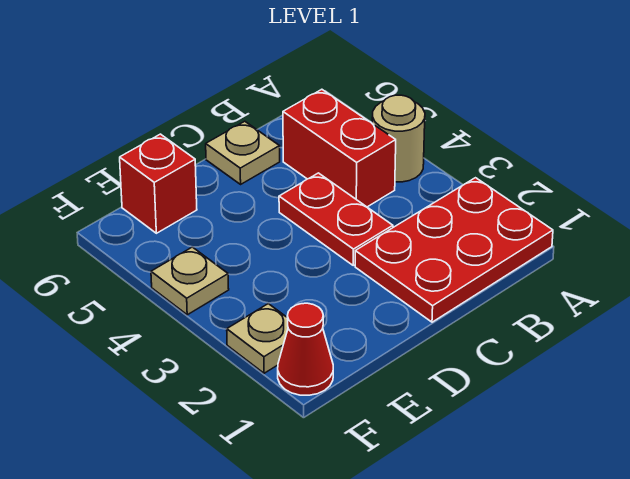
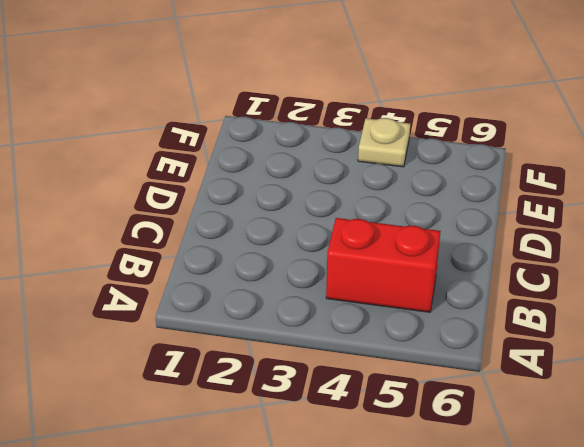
none -> red plate A1:C2 level 1
none -> tan round brick A4 level 1

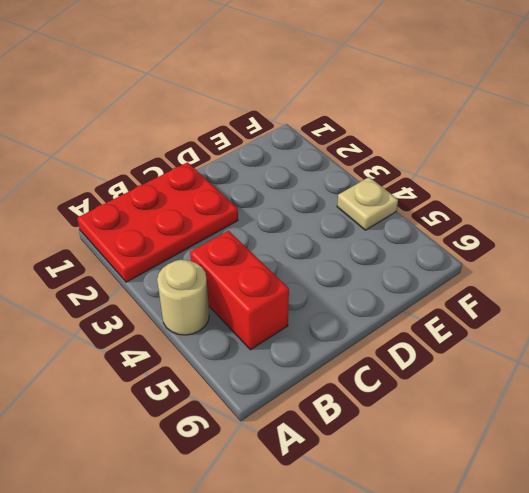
none -> red plate C3:C4 level 1
none -> tan plate C6 level 1

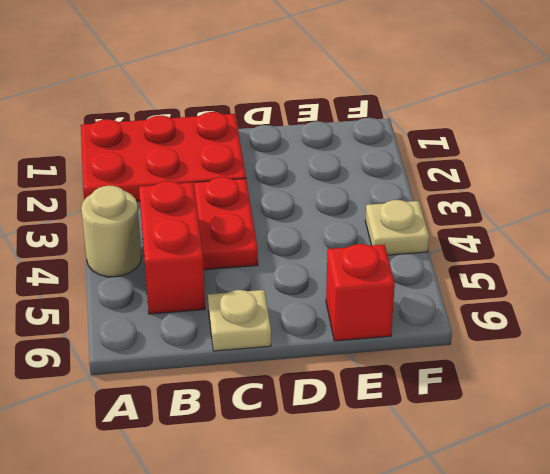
none -> red cone F1 level 1
none -> tan plate F2 level 1

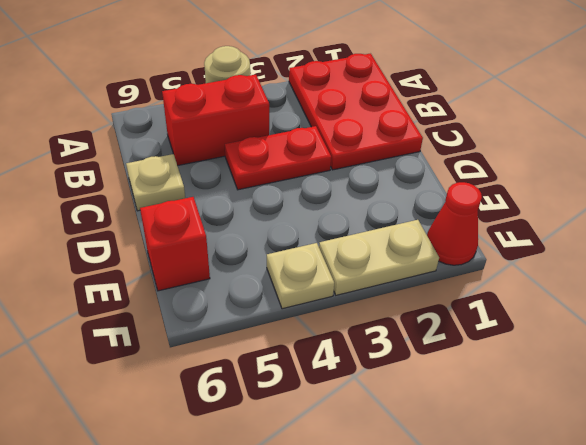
tan plate F2:F3 level 1 -> tan plate F2 level 1

